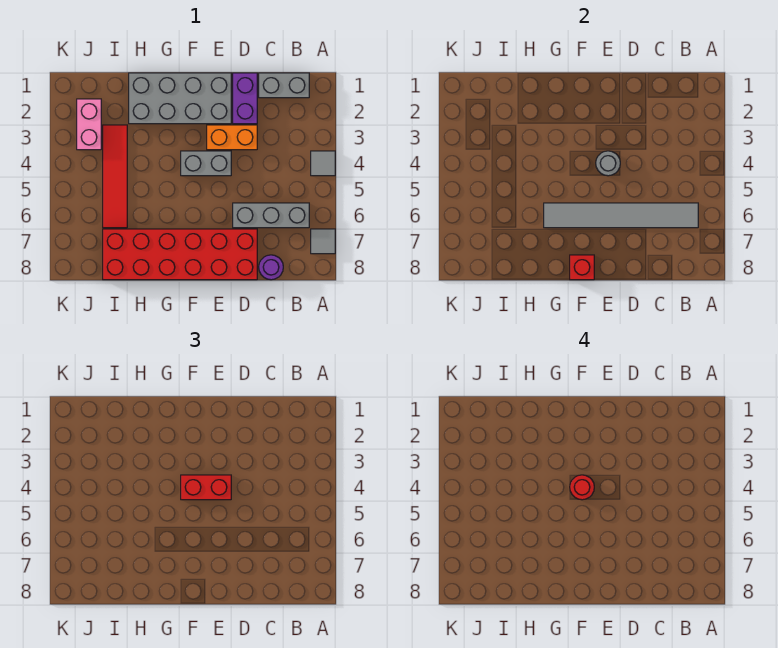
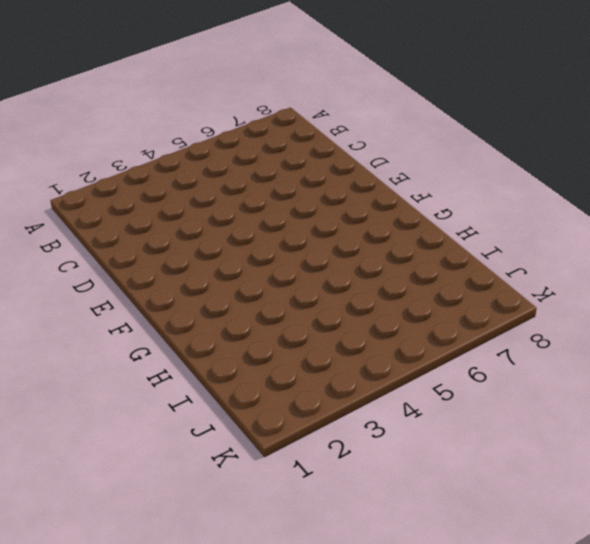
none -> grey tile A4 level 1
none -> grey tile A7 level 1
none -> grey brick B1:C1 level 1

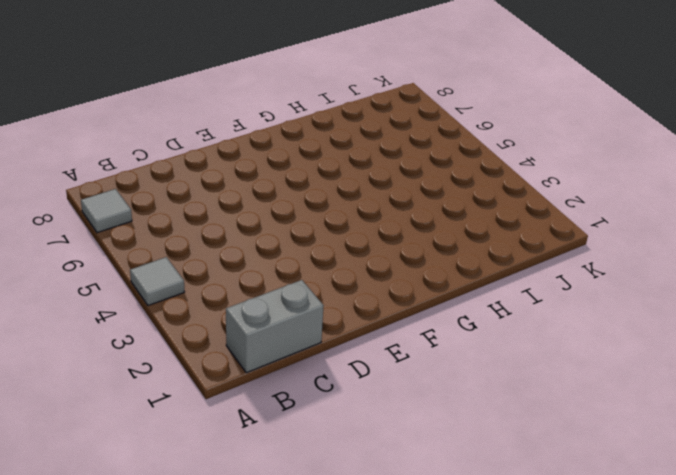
none -> grey brick B6:D6 level 1
none -> purple round brick C8 level 1
none -> purple brick D1:D2 level 1

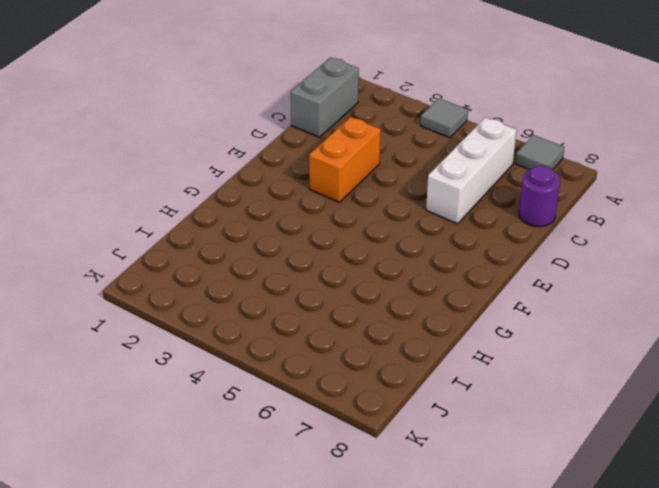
white brick B6:D6 level 1 -> grey brick B6:D6 level 1
none -> purple brick D1:D2 level 1
none -> red brick D7:I8 level 1
none -> grey brick E1:H2 level 1

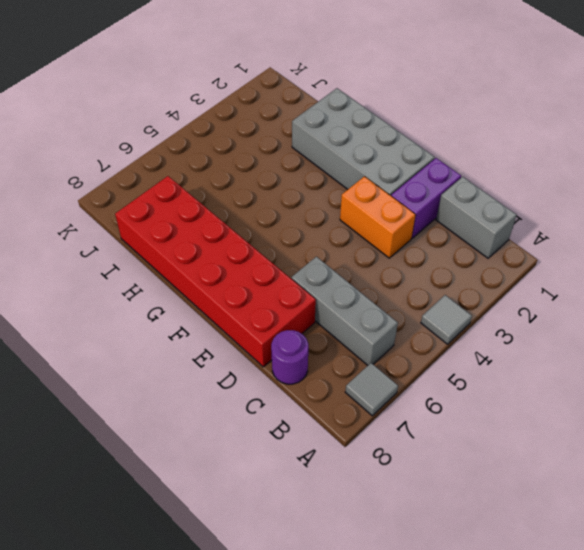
none -> grey brick E4:F4 level 1
none -> red tile I3:I6 level 1
none -> pink brick J2:J3 level 1

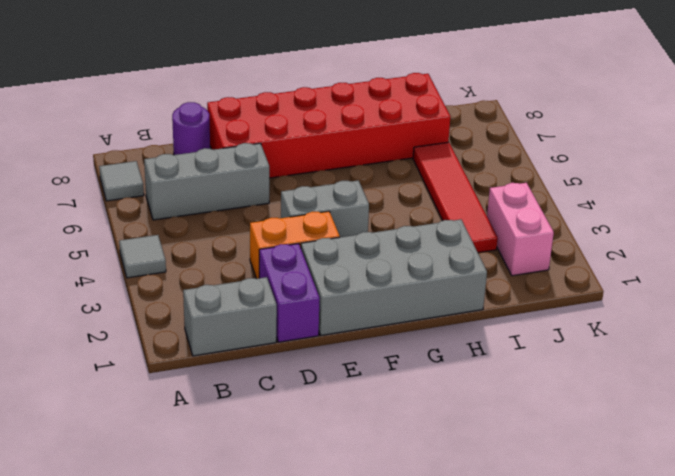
none -> grey tile B6:G6 level 2
none -> grey round brick E4 level 2
none -> red brick F8 level 2

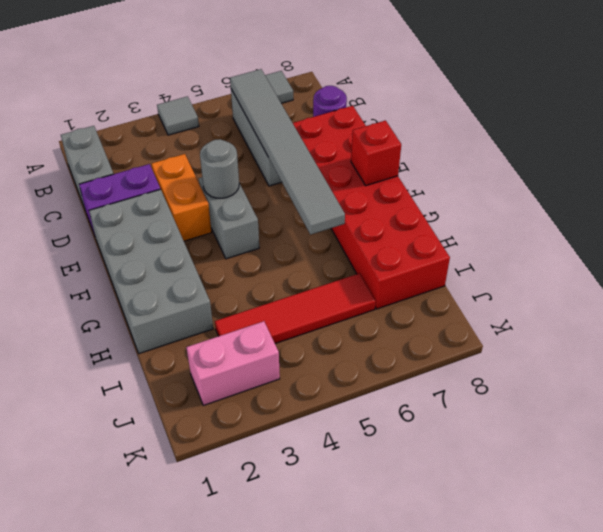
none -> red brick E4:F4 level 3
none -> red round brick F4 level 4

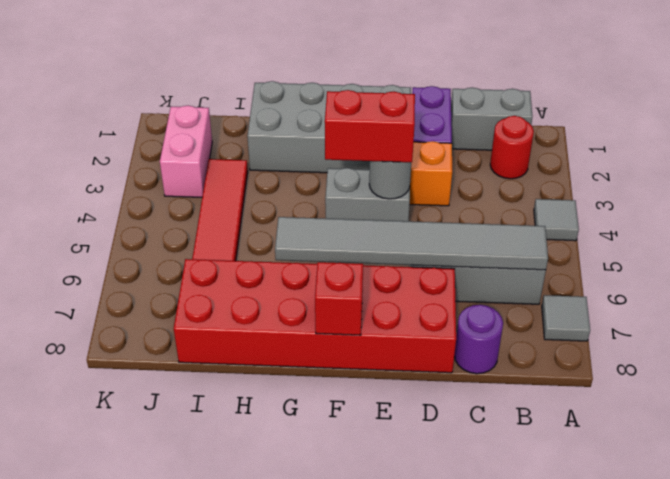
red round brick B2 level 1 -> red round brick F4 level 4

